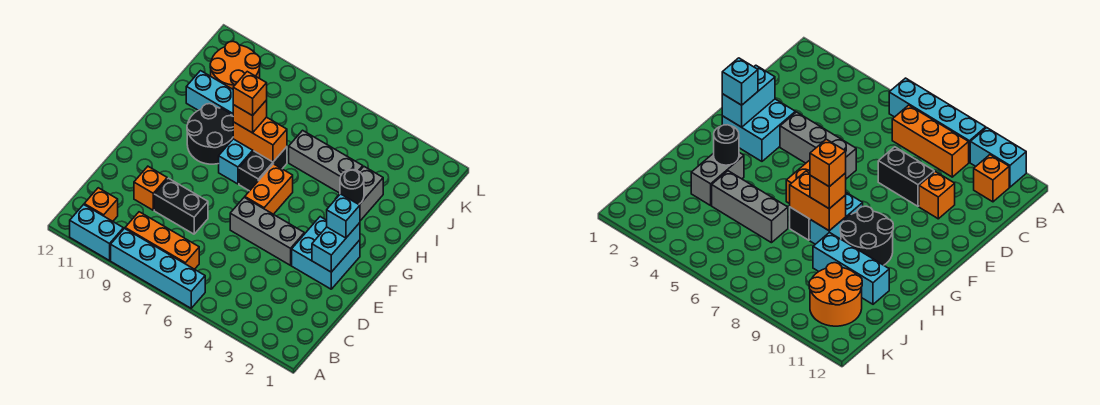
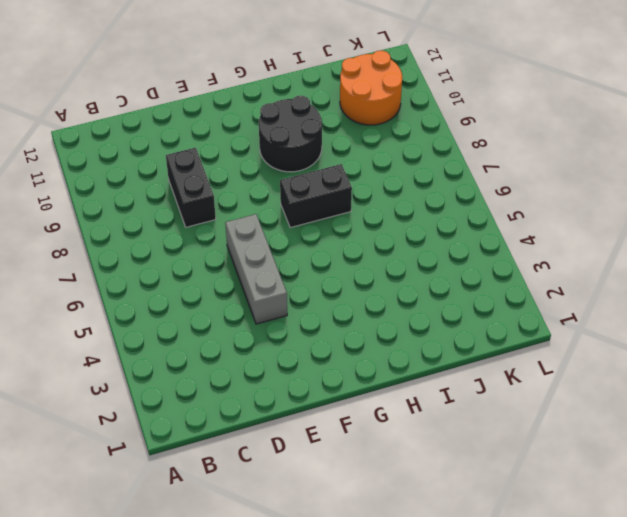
none -> cyan brick A6:A9 level 1
none -> cyan brick A10:A11 level 1
none -> orange brick B7:B9 level 1

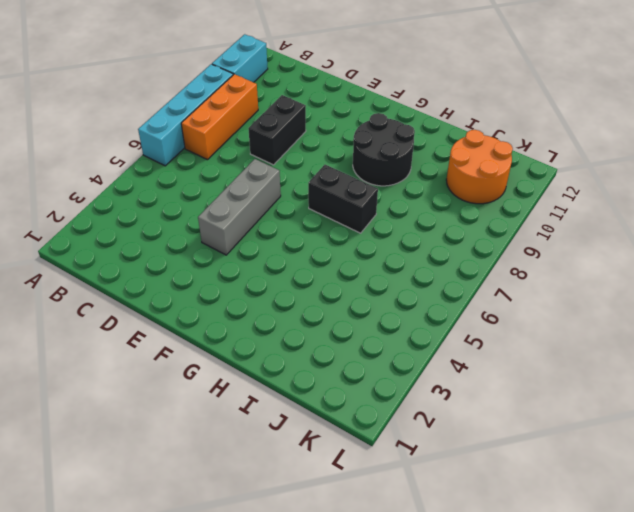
none -> orange brick B11 level 1
none -> orange brick D10 level 1
none -> cyan brick E2:F3 level 1

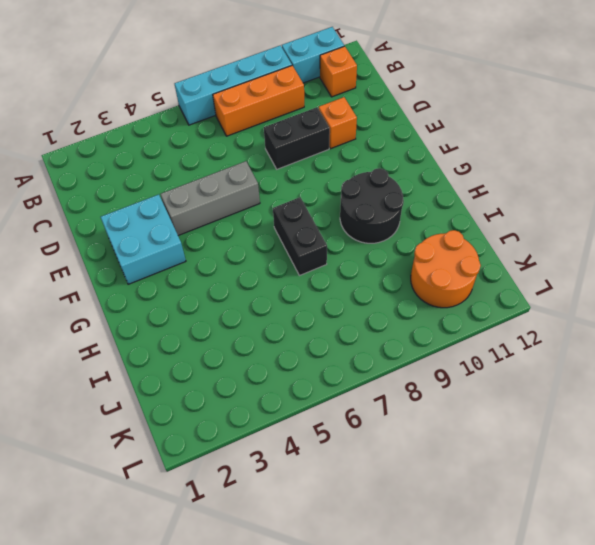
none -> orange brick F6:G6 level 1
none -> cyan brick G8:H8 level 1
none -> grey brick H3:I3 level 1

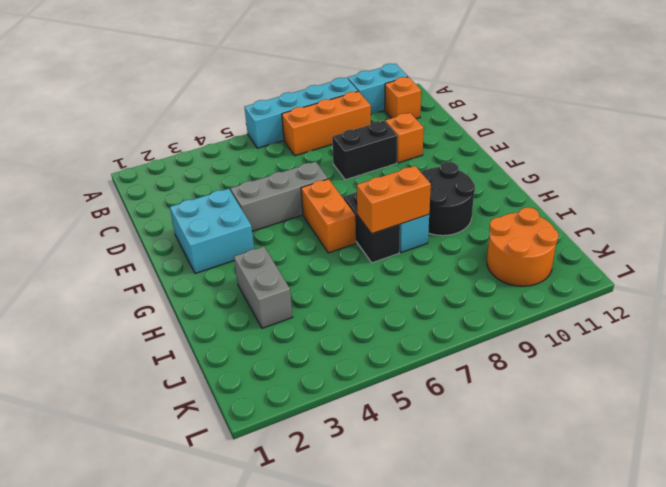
none -> grey brick I4:I6 level 1
none -> cyan brick I9:I11 level 1
none -> cyan brick E2:F2 level 2

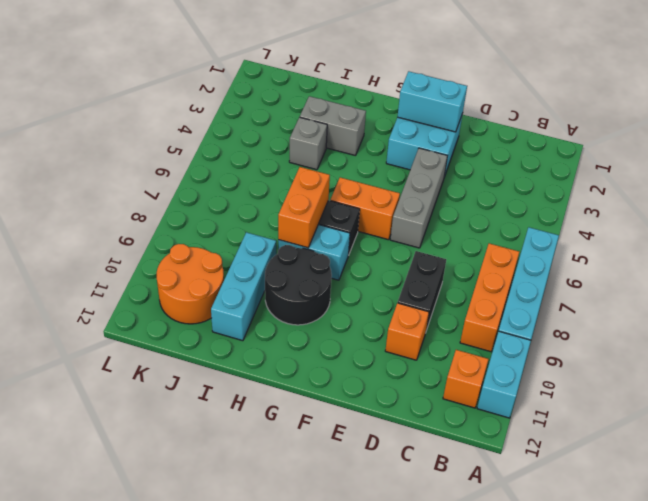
grey brick I4 level 1 -> grey brick I4:I6 level 1
none -> black round brick H3 level 2
none -> cyan brick F2 level 3
none -> orange brick H8 level 3

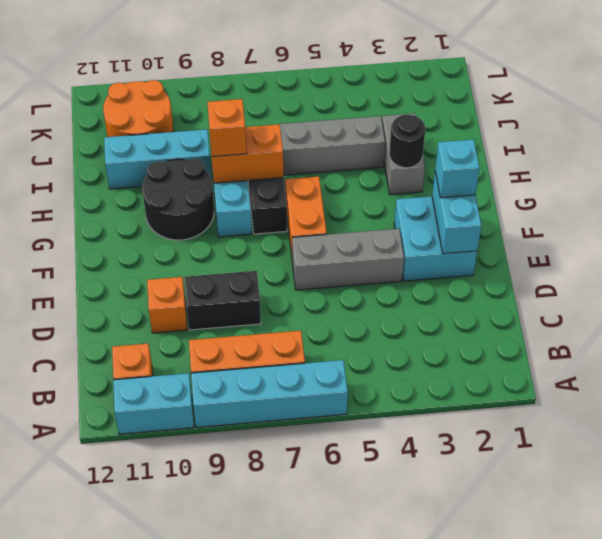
none -> orange brick H8 level 4

